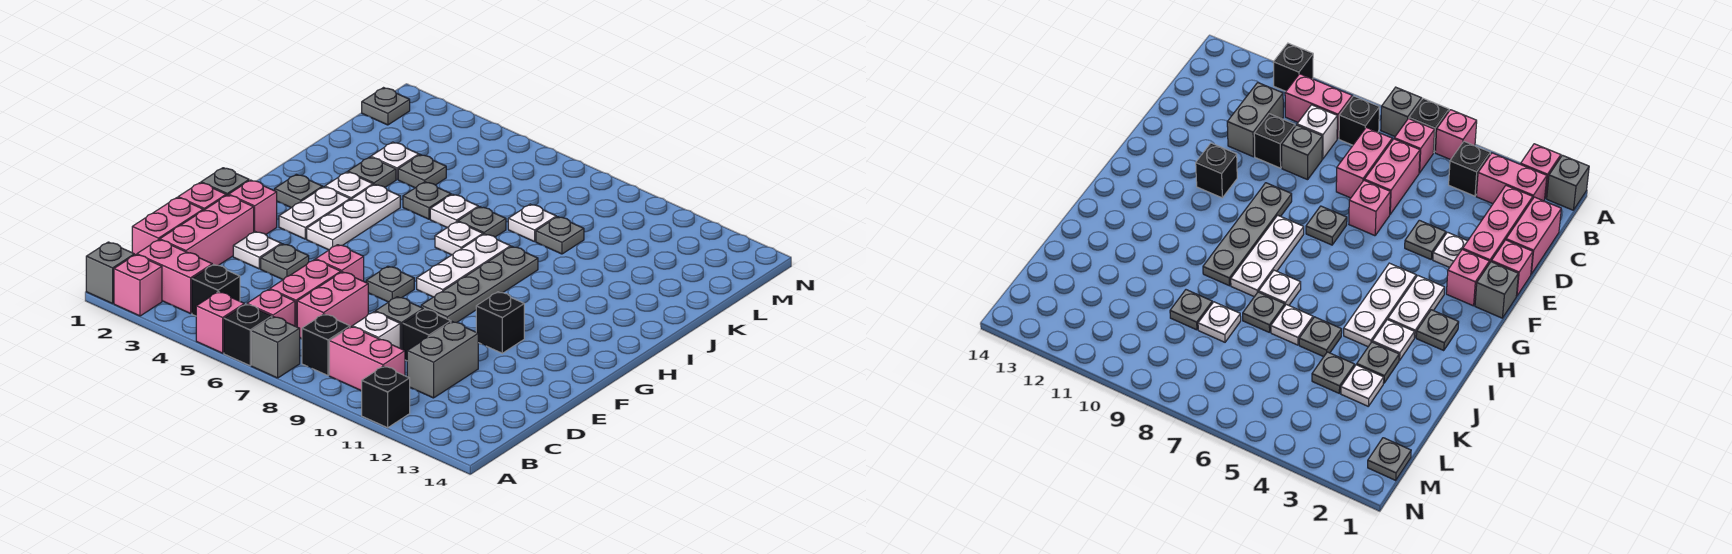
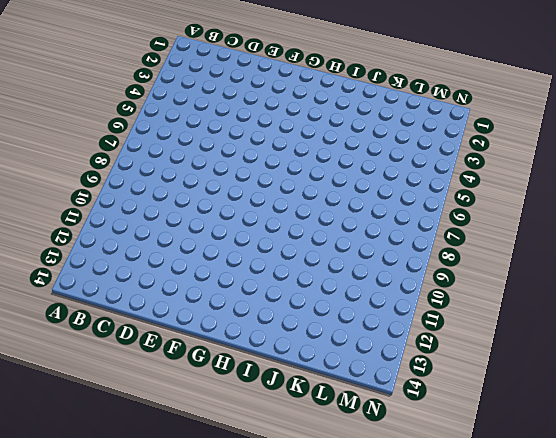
none -> grey brick A1 level 1
none -> pink brick A2 level 1
none -> pink brick A5 level 1
none -> black brick A6 level 1

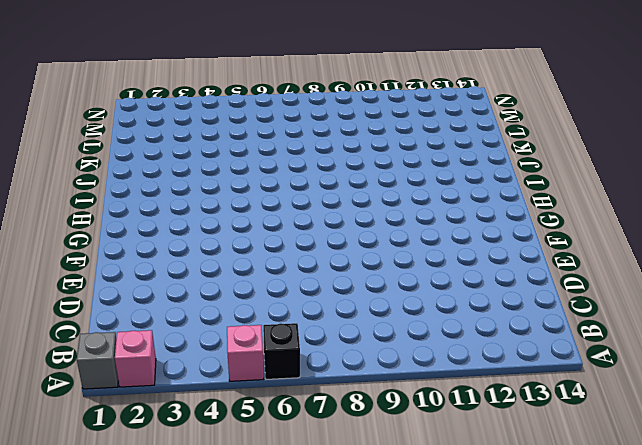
none -> grey brick A7 level 1
none -> black brick A11 level 1
none -> pink brick B2:B3 level 1
none -> black brick B4 level 1

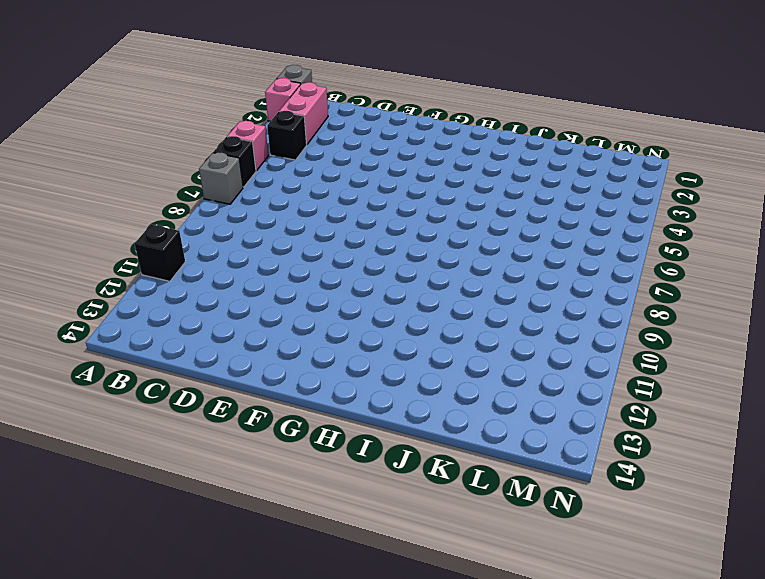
none -> pink brick B6 level 1
none -> black brick B8 level 1
none -> pink brick B9:B10 level 1
none -> pink brick C1:D1 level 1

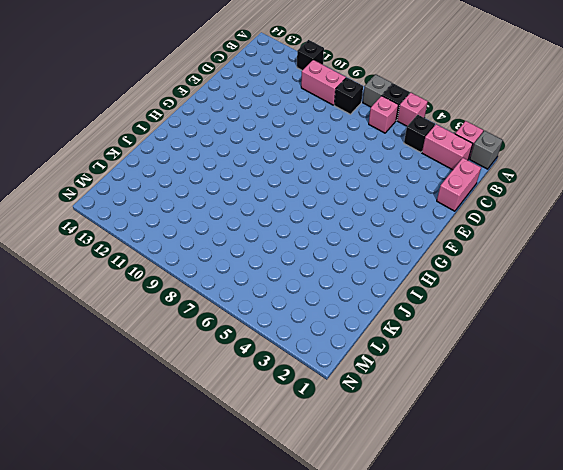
none -> pink brick C2:E2 level 1
none -> pink brick C6:D6 level 1
none -> pink brick C7:D7 level 1
none -> white brick C9 level 1

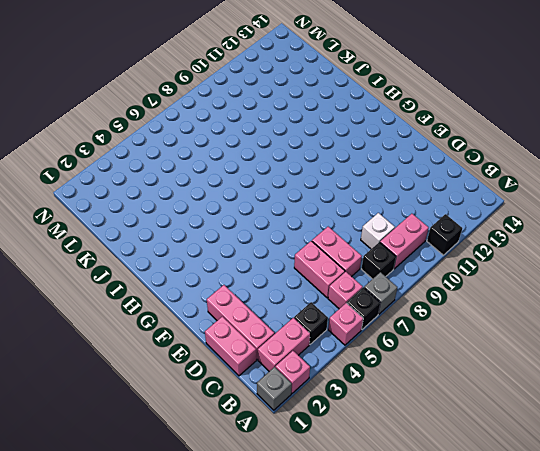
none -> grey brick C11:D11 level 1
none -> grey brick D9 level 1
none -> black brick D10 level 1
none -> pink brick E1 level 1

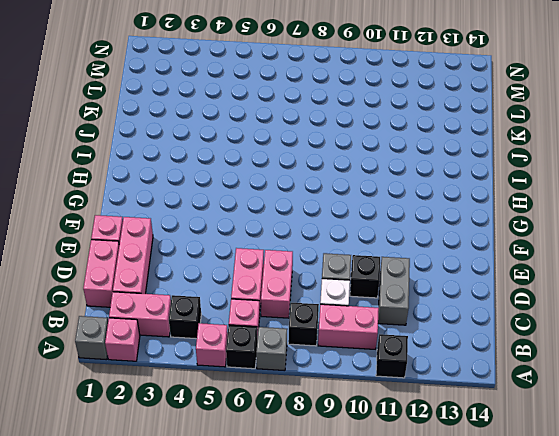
none -> white plate E3 level 1
none -> grey plate E4 level 1
none -> pink brick E6 level 1
none -> grey brick F1 level 1

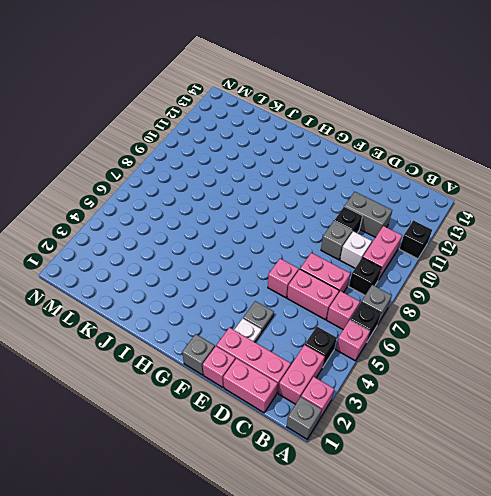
none -> pink brick F2 level 1
none -> grey plate F7 level 1
none -> grey plate F9:I9 level 1
none -> black brick F11 level 1

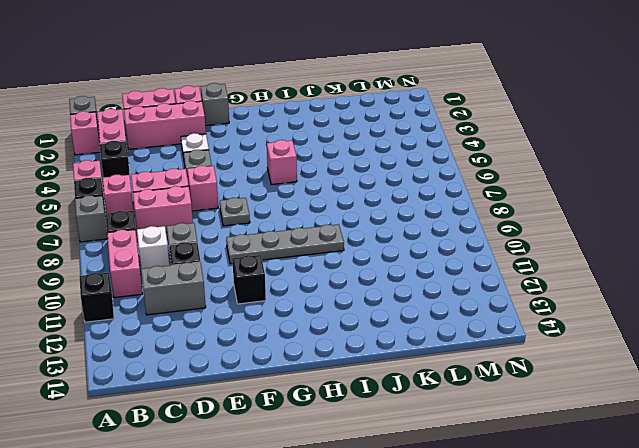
pink brick H5 level 1 -> pink brick F2 level 1
none -> white plate G3:H3 level 1
none -> white plate G4:I4 level 1
none -> white plate G8:I8 level 1
none -> grey plate H2 level 1

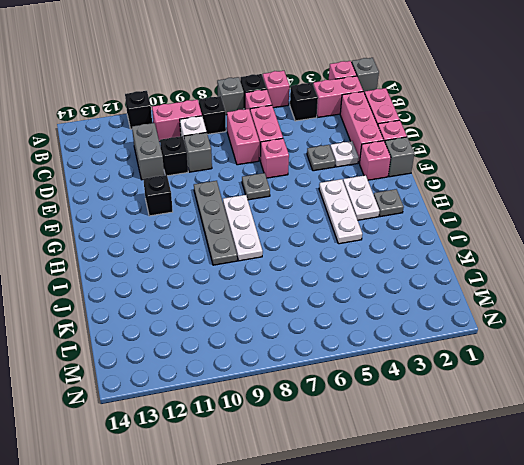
none -> white plate I3 level 1
none -> white plate I7 level 1
none -> grey plate J3 level 1
none -> grey plate J5 level 1

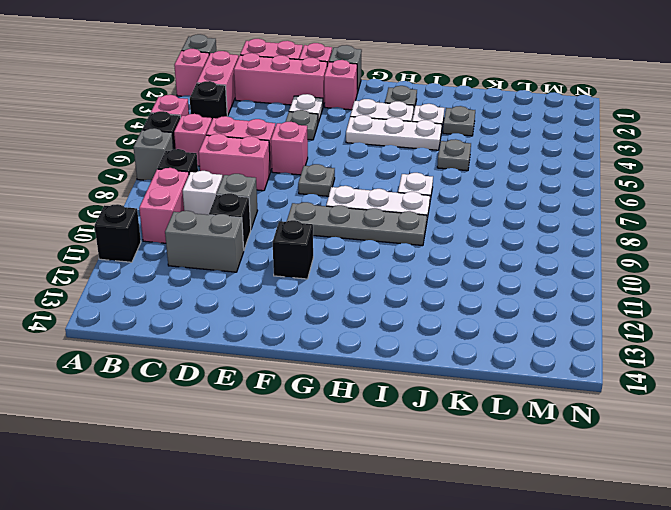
none -> white plate J6 level 1
none -> grey plate J7 level 1
none -> white plate K3 level 1
none -> grey plate K4 level 1

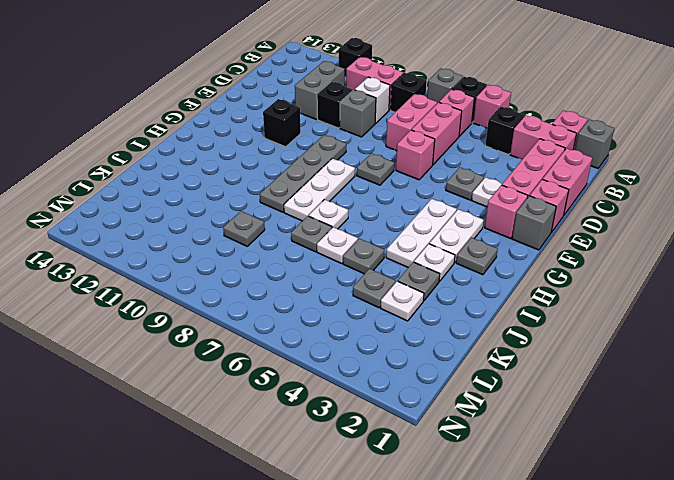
none -> white plate K8 level 1
none -> grey plate M1 level 1

